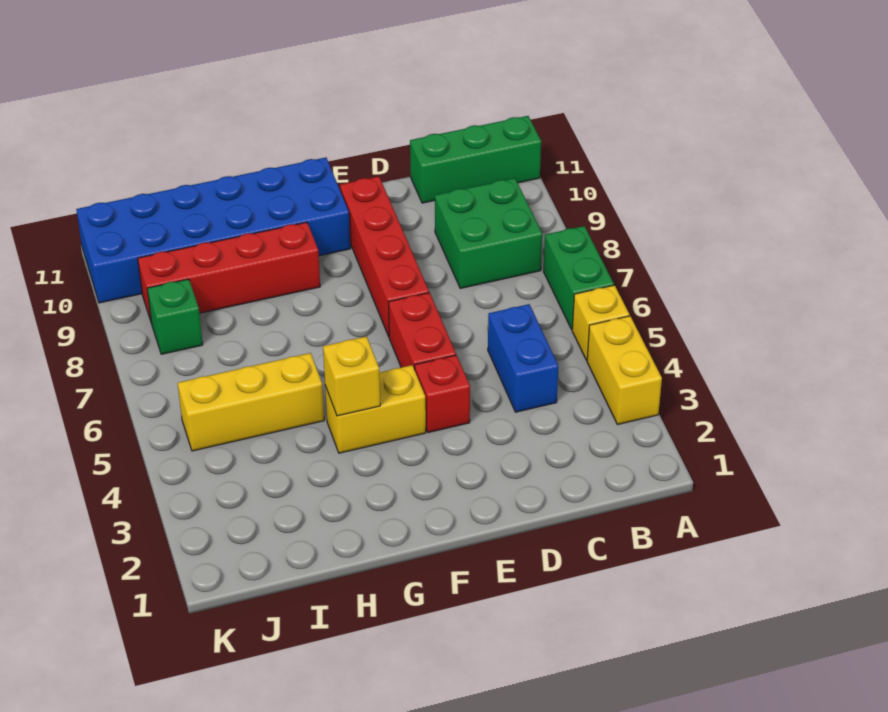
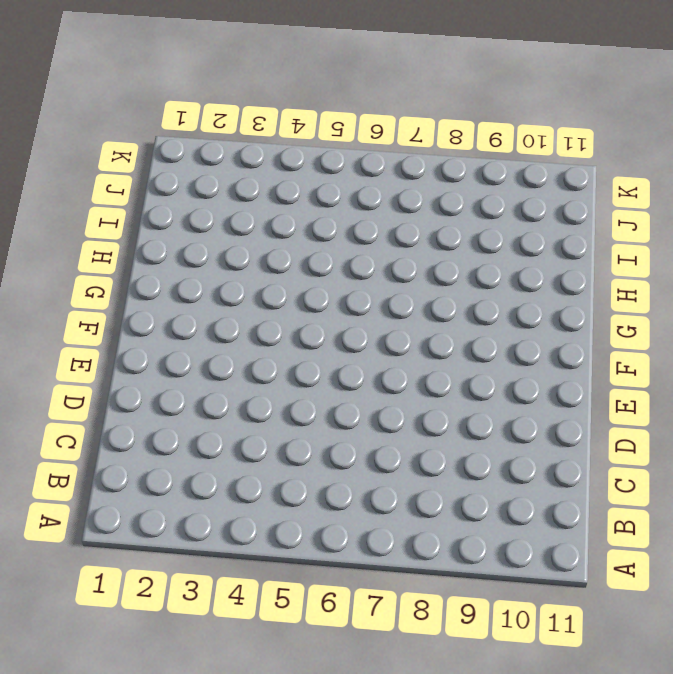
none -> yellow brick A3:A4 level 1
none -> yellow brick A5 level 1
none -> green brick A6:A7 level 1

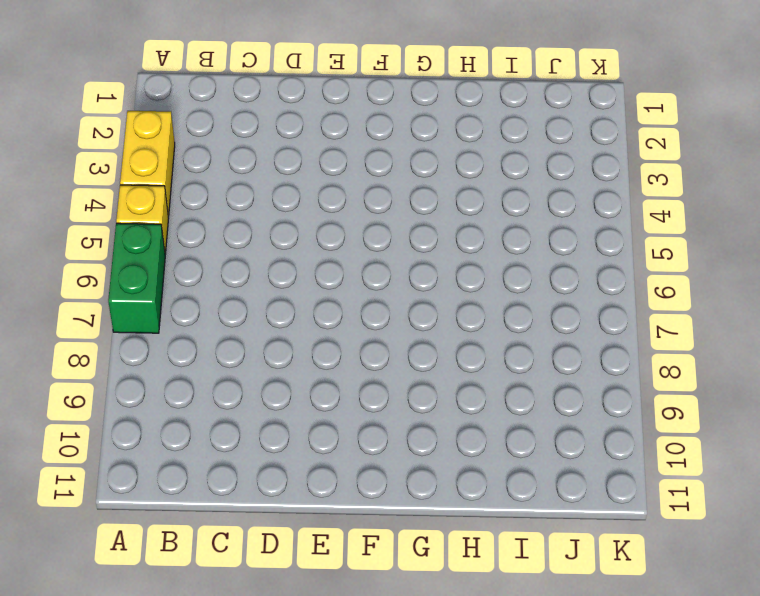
none -> green brick A11:C11 level 1
none -> green brick B8:C9 level 1
none -> blue brick C4:C5 level 1

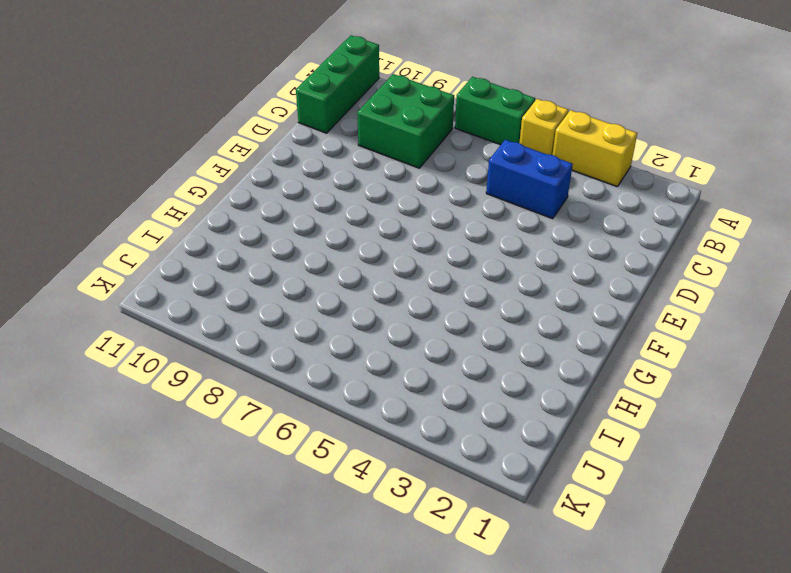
none -> red brick E4 level 1
none -> red brick E5:E6 level 1
none -> red brick E7:E10 level 1

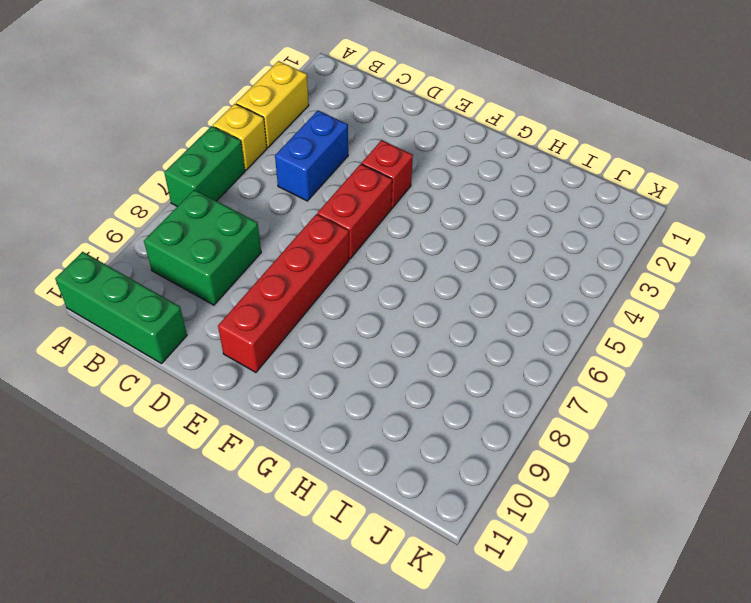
none -> yellow brick F4:G4 level 1
none -> blue brick F10:K11 level 1
none -> red brick G9:J9 level 1

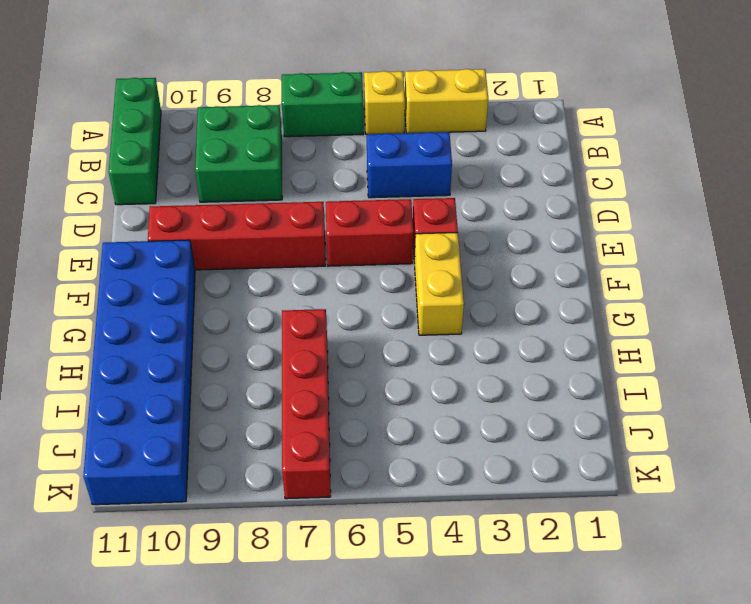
red brick H7:K7 level 1 -> red brick G9:J9 level 1
none -> yellow brick H5:J5 level 1
none -> green brick J8 level 1
none -> yellow brick G4 level 2

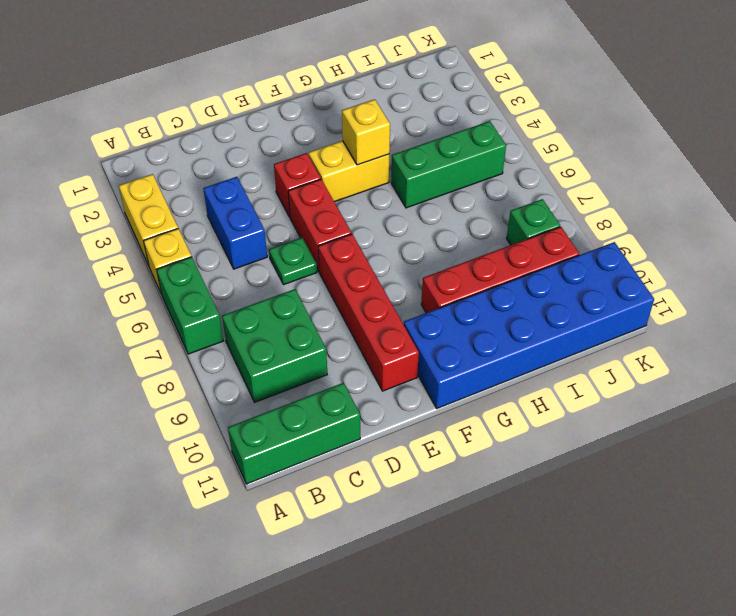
green plate D6 level 1 -> none
green brick H5:J5 level 1 -> yellow brick H5:J5 level 1

